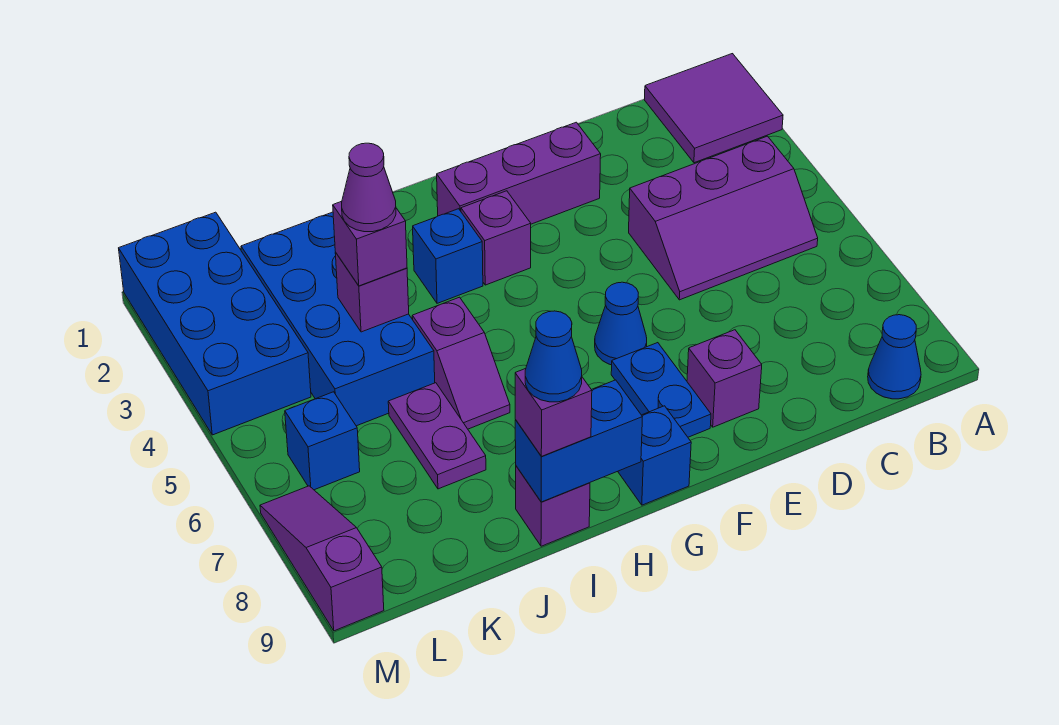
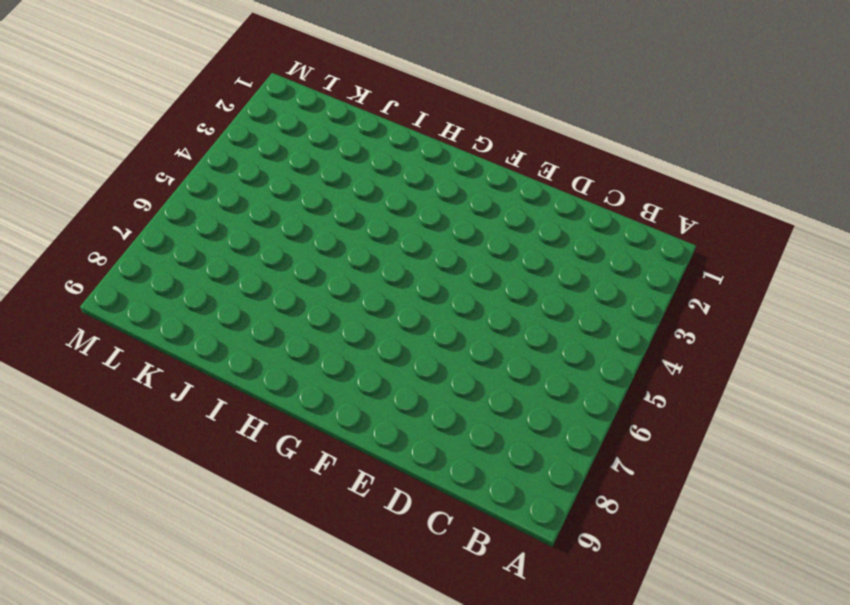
none -> purple tile A1:B2 level 1
none -> purple slope B4:D5 level 1 top 4
none -> blue cone B9 level 1

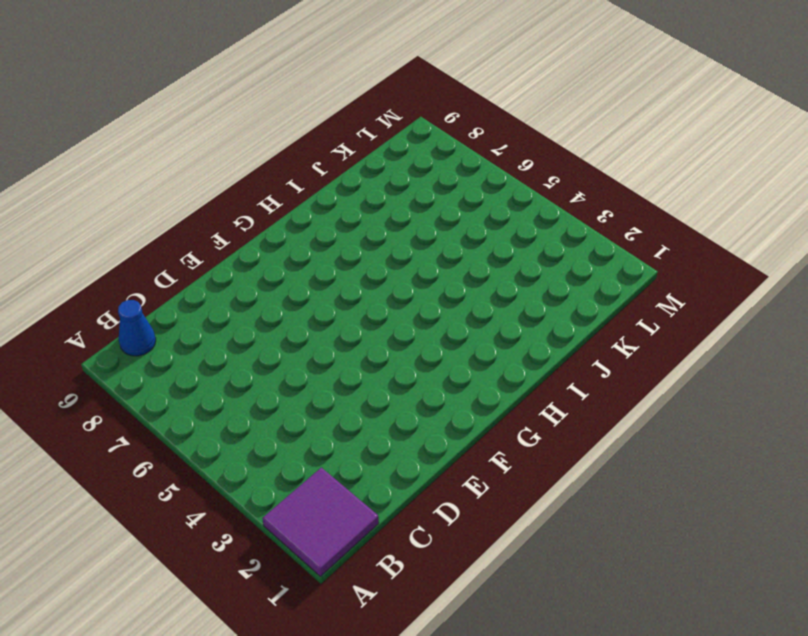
none -> purple slope B4:D5 level 1 top 4
none -> purple brick E2:G2 level 1
none -> purple brick E8 level 1

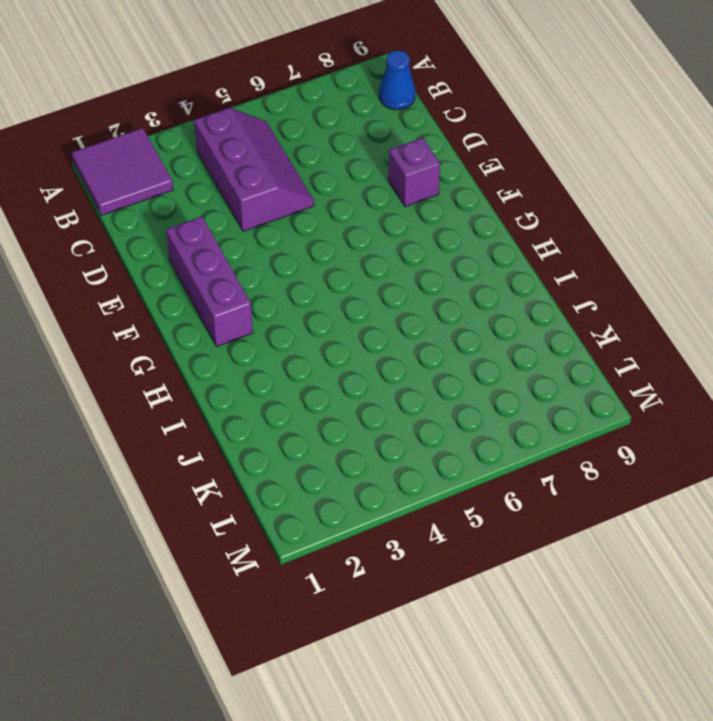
none -> blue cone F6 level 1
none -> blue plate F7:F8 level 1
none -> purple brick G3 level 1

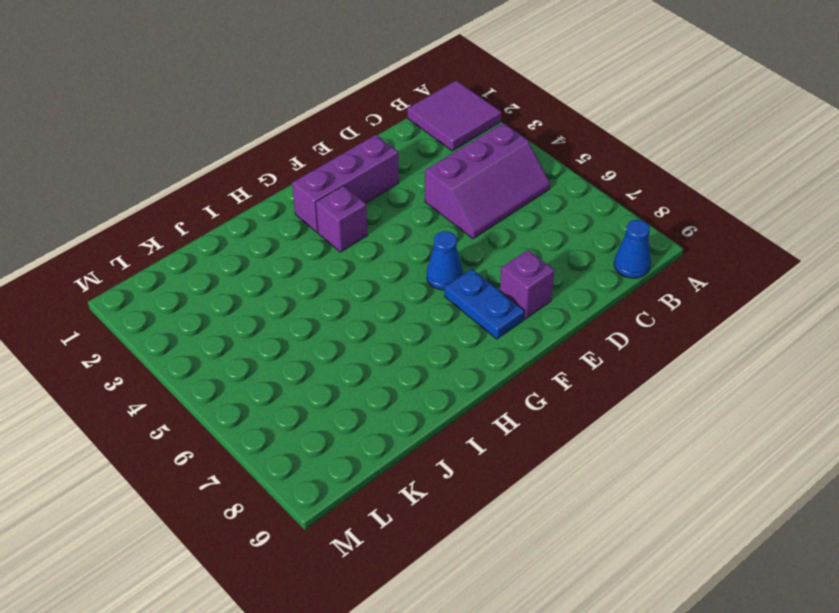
none -> blue brick G9 level 1
none -> blue brick H3 level 1
none -> purple slope I5:I6 level 1 top 5

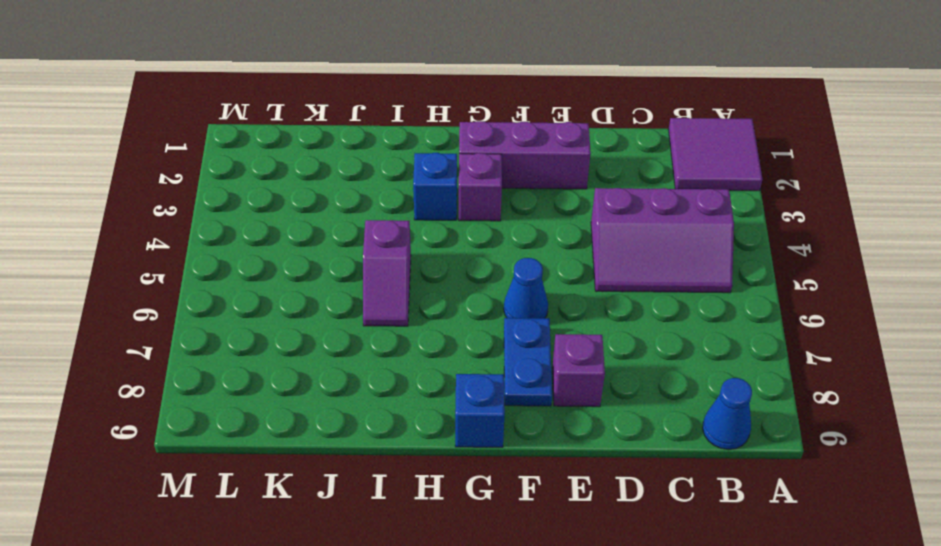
none -> purple brick I9 level 1
none -> blue brick J2:K5 level 1
none -> purple plate J6:J7 level 1

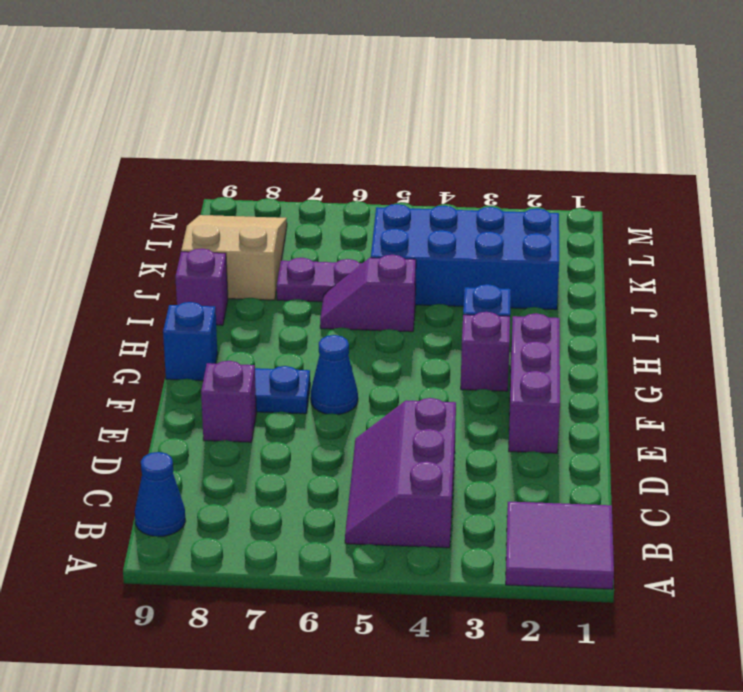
tan slope J8:L9 level 1 top J -> none
none -> blue brick L1:M4 level 1
none -> blue brick L6 level 1
none -> purple slope M7:M9 level 1 top 9

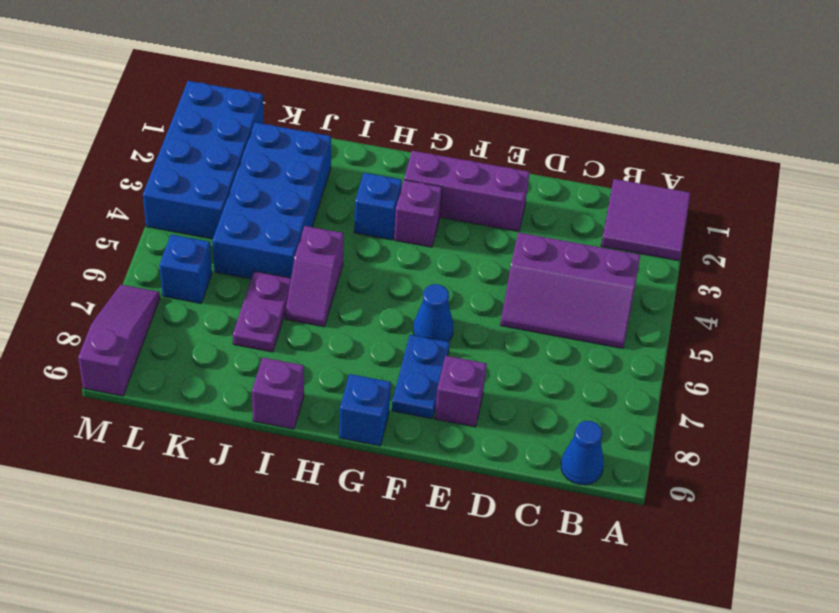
none -> blue brick H9:I9 level 2
none -> purple brick J4 level 2
none -> purple brick I9 level 3

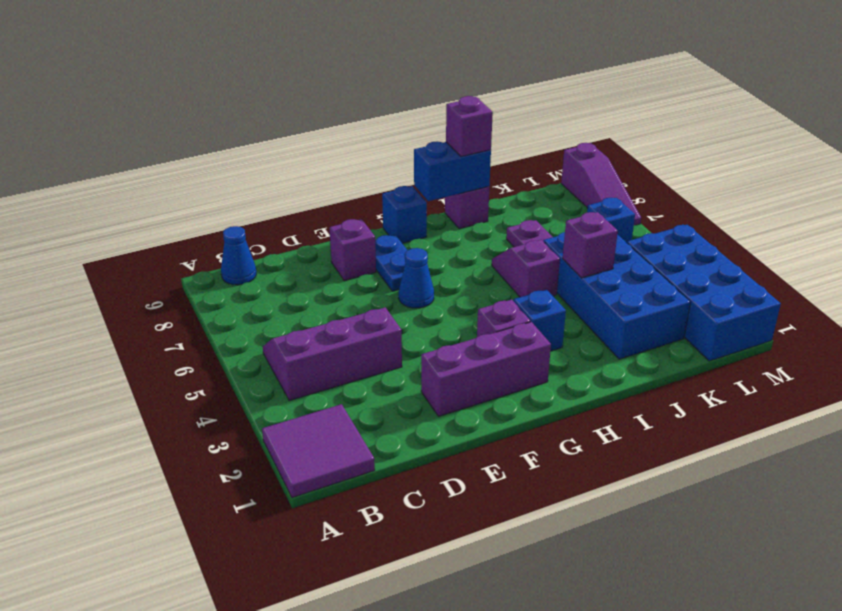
none -> purple brick J4 level 3
none -> blue cone I9 level 4
none -> purple cone J4 level 4

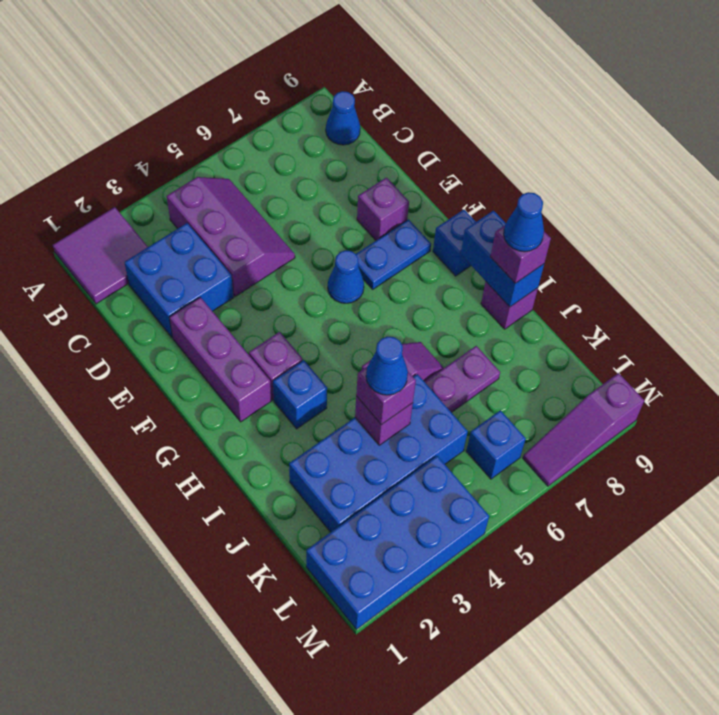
blue brick C2:D3 level 1 -> none
blue cone J4 level 4 -> purple cone J4 level 4

